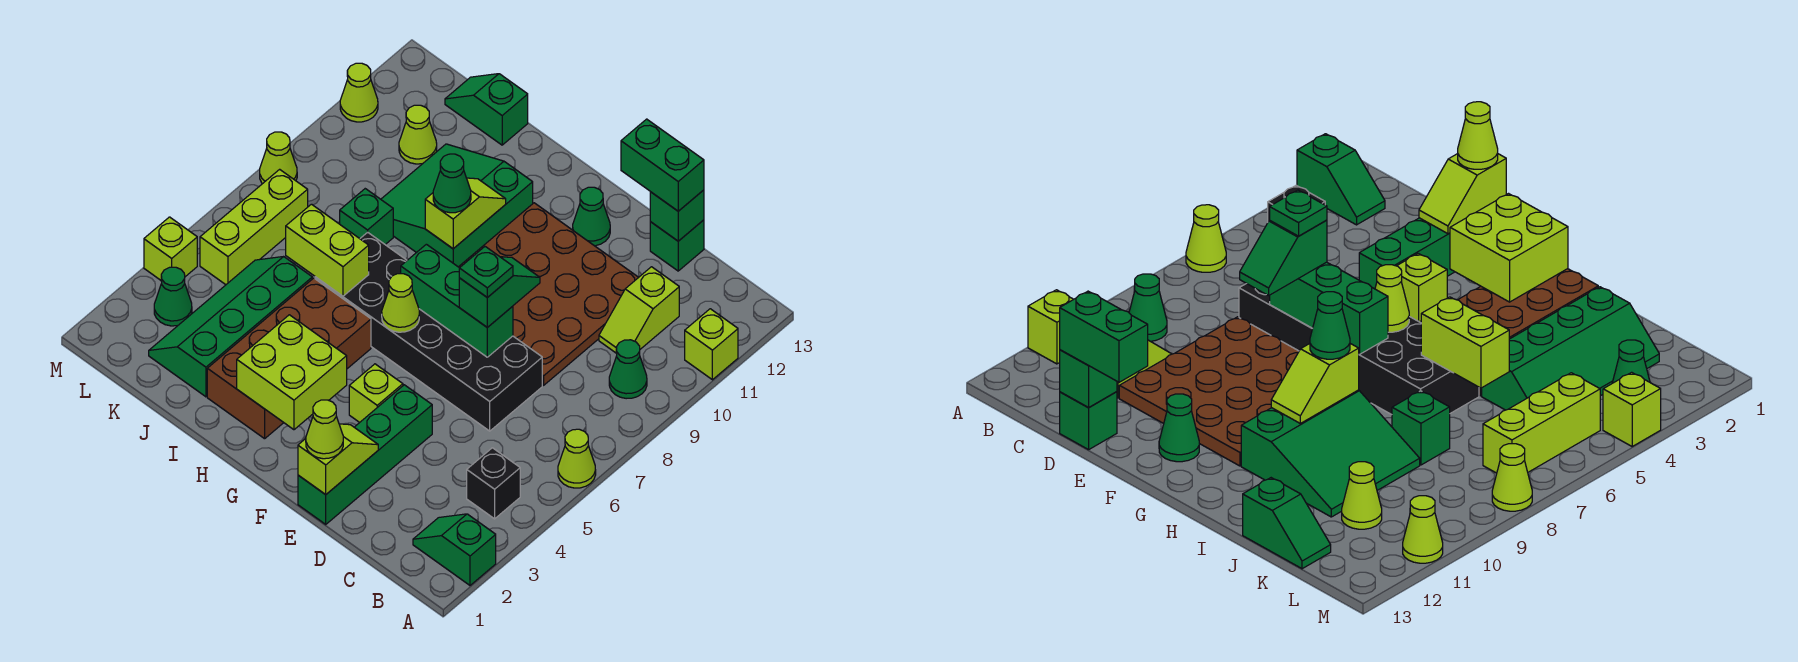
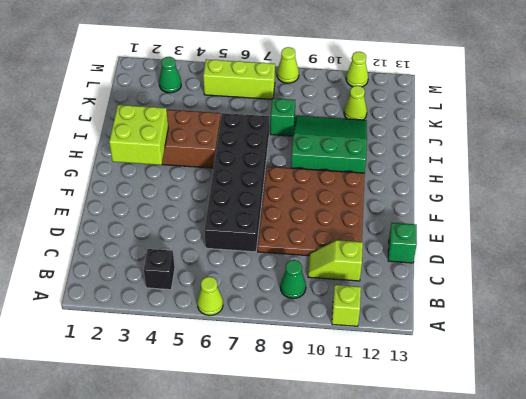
none -> green slope A2:B2 level 1 top A
none -> green brick E1:E4 level 1
none -> lime brick F4 level 1
none -> green cone F12 level 1

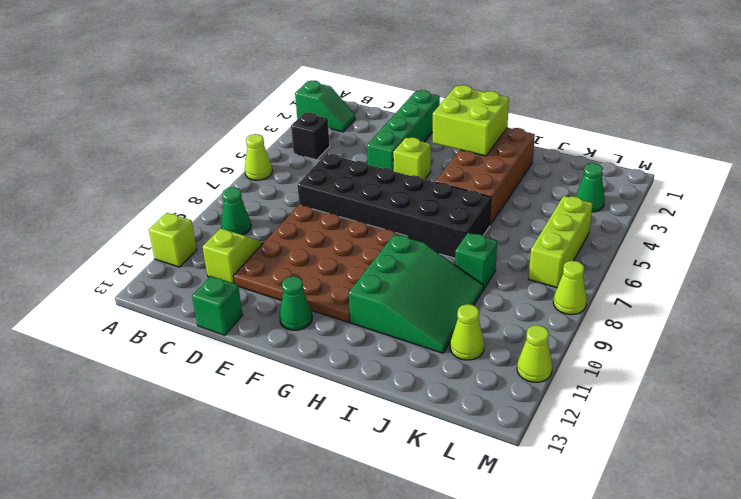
none -> green slope J2:K5 level 1 top J
none -> green slope J13:K13 level 1 top J
none -> lime brick M4 level 1
none -> green brick D13 level 2

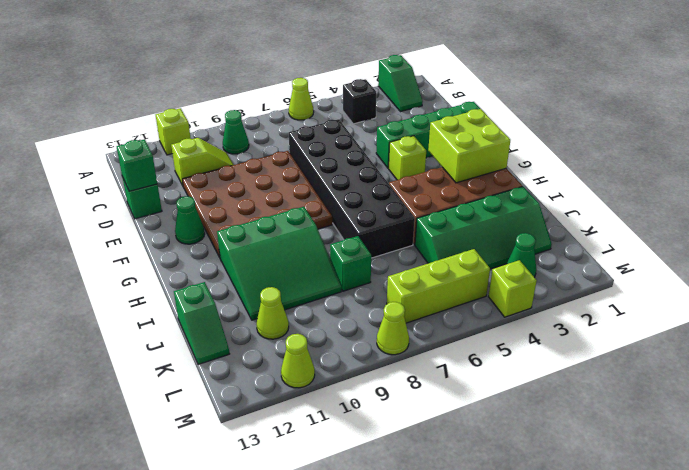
none -> lime slope E1:E2 level 2 top 1
none -> green brick E7:G7 level 2
none -> lime cone G6 level 2
none -> lime slope H9:H10 level 2 top 9

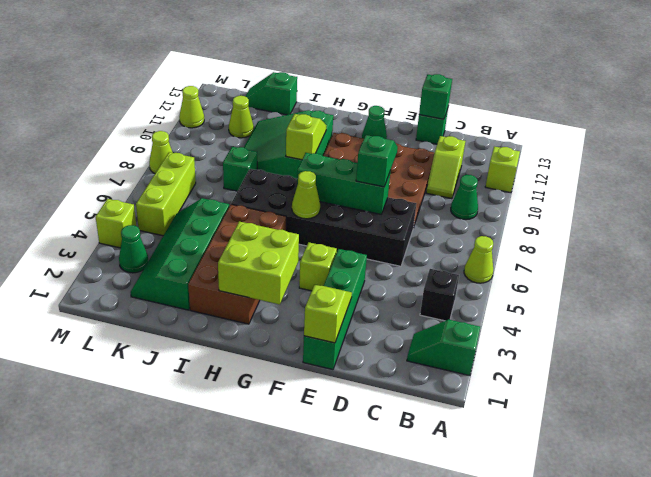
none -> lime brick I6:J6 level 2
none -> green brick D13:E13 level 3
none -> lime cone E1 level 3
none -> green cone H9 level 3

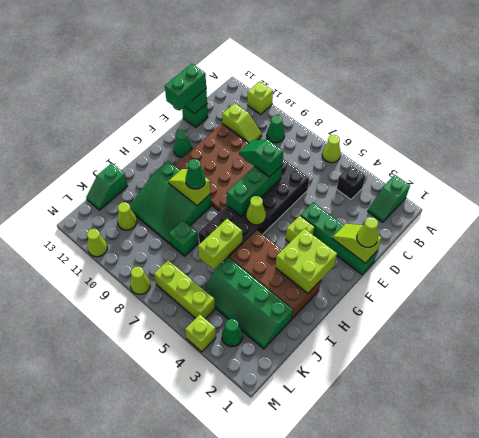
none -> green plate E7 level 4

